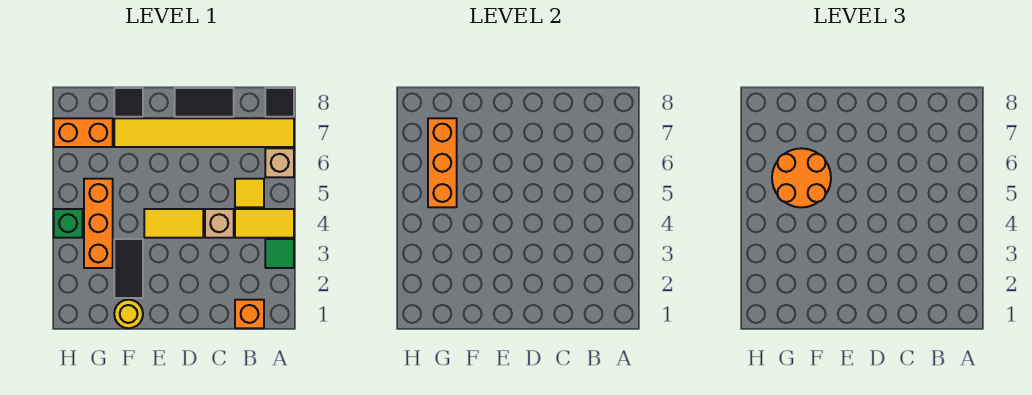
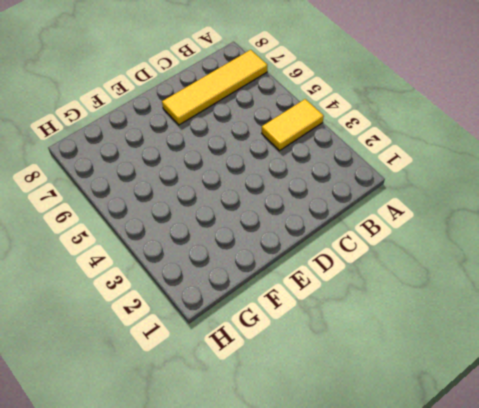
yellow tile A7:D7 level 1 -> yellow tile A7:F7 level 1
none -> green tile A3 level 1
none -> tan brick A6 level 1
none -> black tile A8 level 1

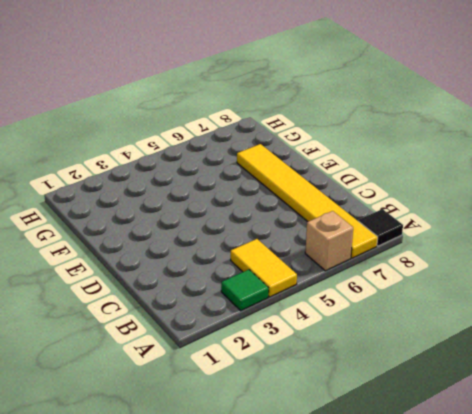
none -> orange brick B1 level 1
none -> yellow tile B5 level 1
none -> tan brick C4 level 1

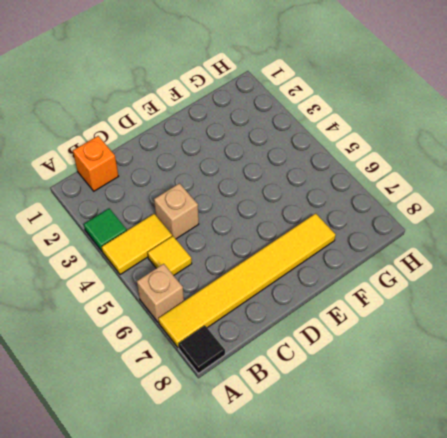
none -> black tile C8:D8 level 1
none -> yellow tile D4:E4 level 1
none -> yellow round brick F1 level 1

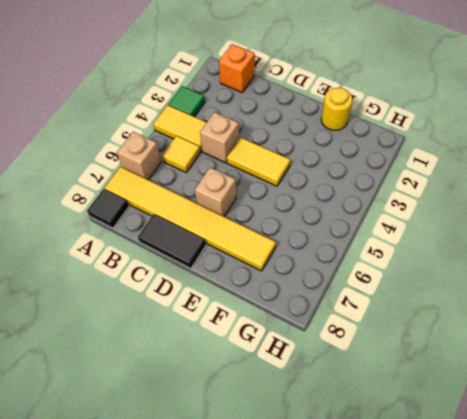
tan brick D6 level 1 -> none
none -> black tile F2:F3 level 1
none -> black tile F8 level 1
none -> orange brick G3:G5 level 1

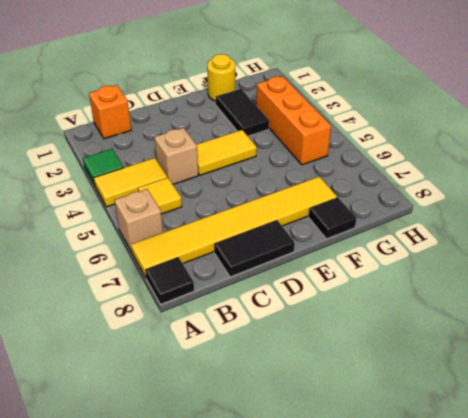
none -> orange brick G7:H7 level 1
none -> green brick H4 level 1
none -> orange brick G5:G7 level 2

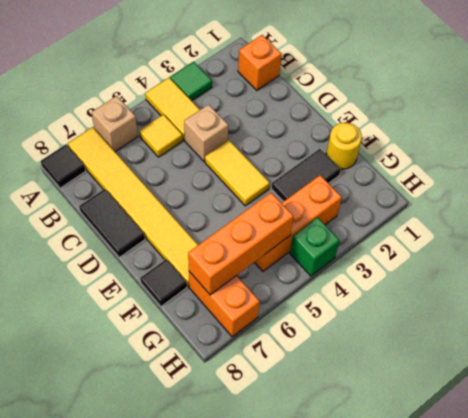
none -> orange round brick F5:G6 level 3

